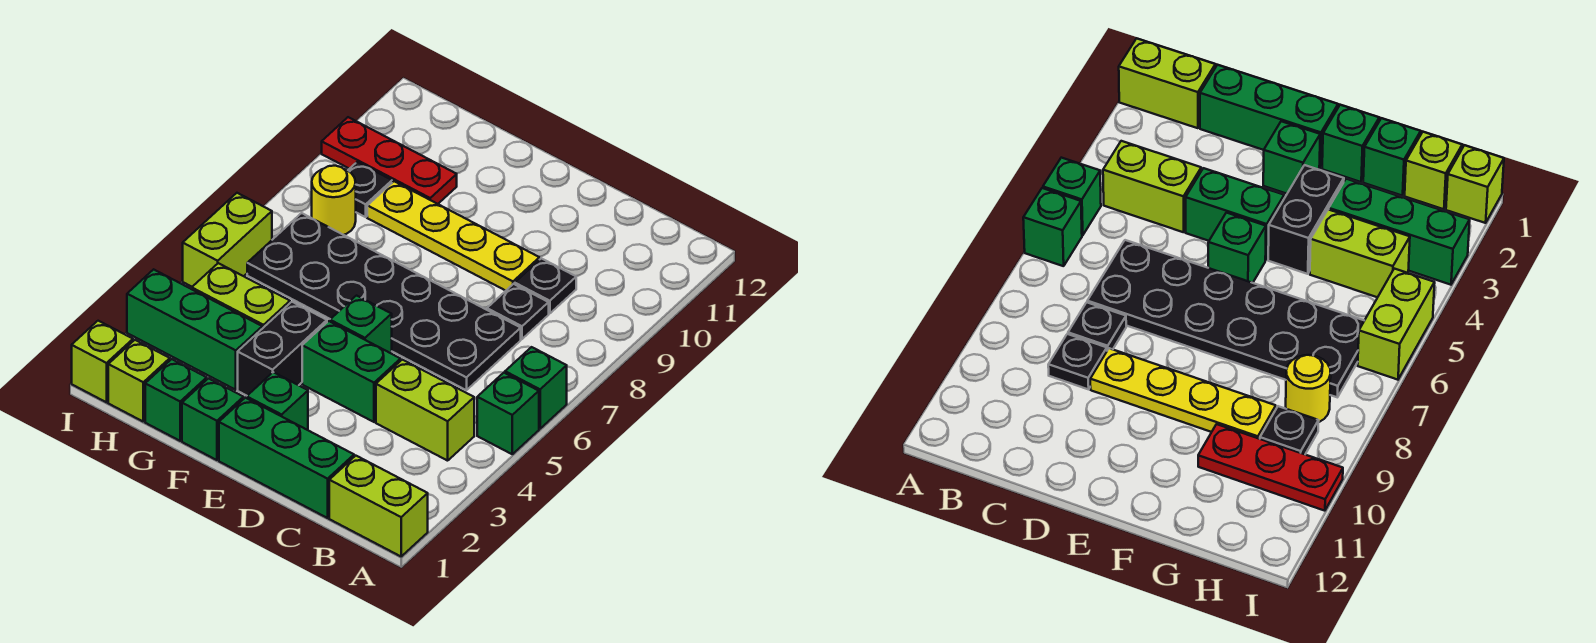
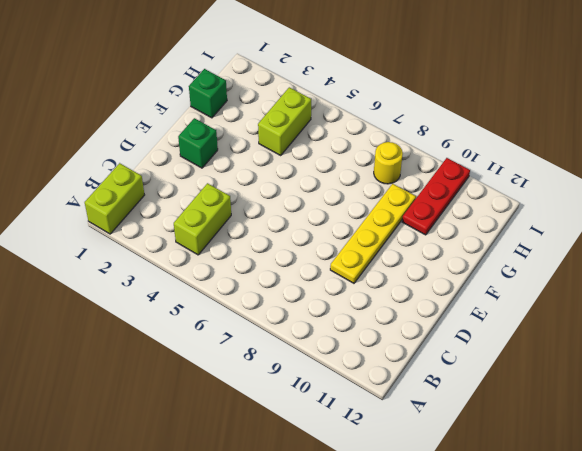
none -> green brick A5 level 1
none -> green brick A6 level 1
none -> green brick C1:E1 level 1

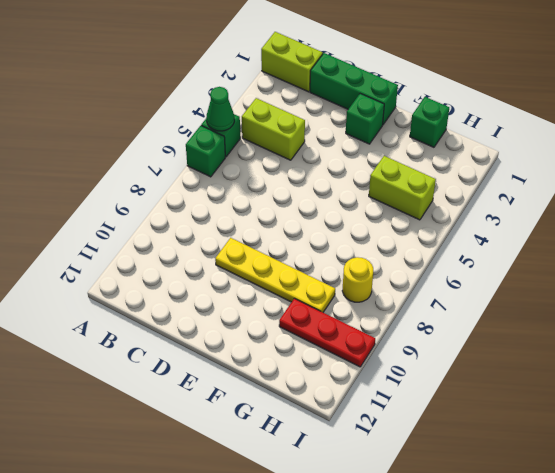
green cone A5 level 2 -> none
none -> black plate C6:H7 level 1
none -> black plate C8 level 1
none -> black plate C9 level 1

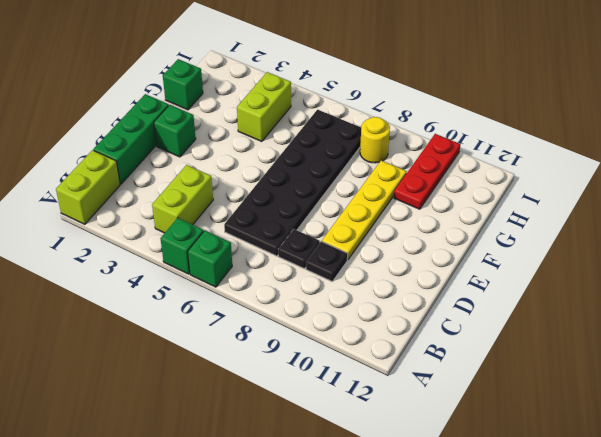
none -> green brick D4:E4 level 1
none -> green brick E5 level 1
none -> green brick F1 level 1

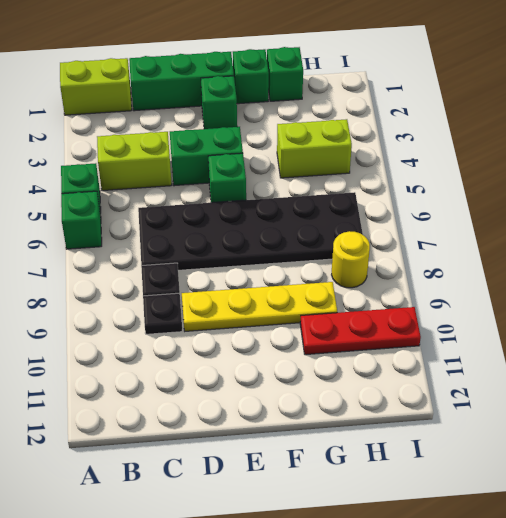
none -> black brick F3:F4 level 1
none -> green brick G3:I3 level 1
none -> lime brick H1 level 1

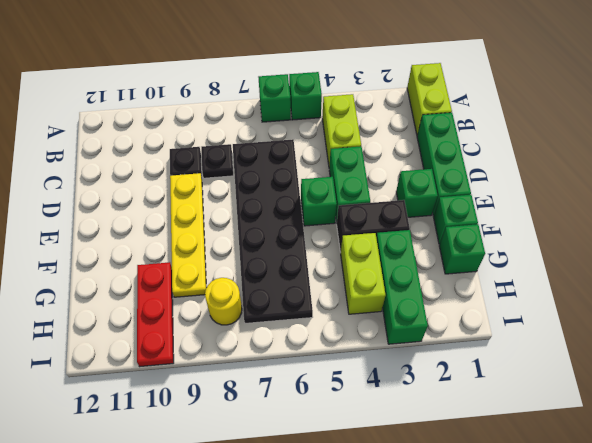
none -> lime brick H1 level 1
none -> black plate H9 level 1
none -> lime brick I1 level 1

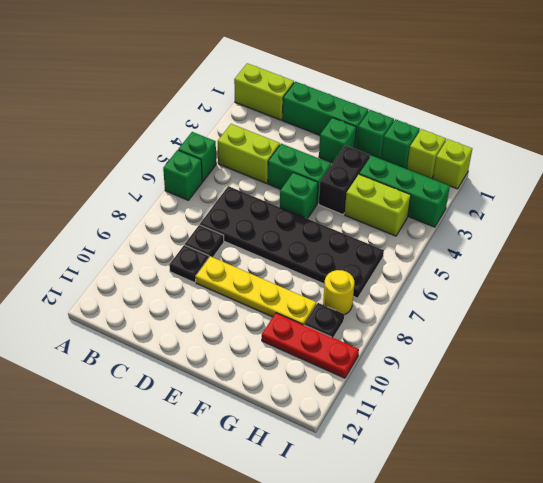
none -> lime brick I5:I6 level 1

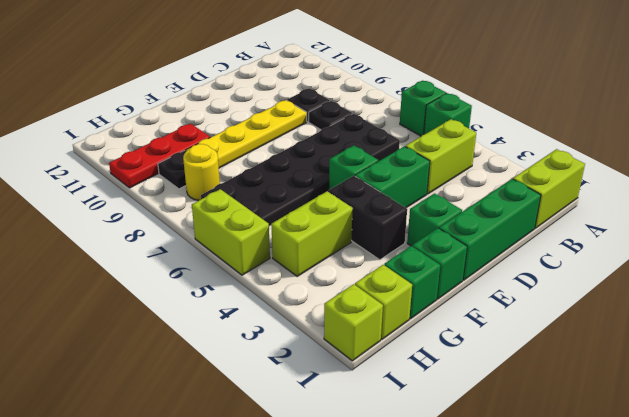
none -> green brick G3:I3 level 1

